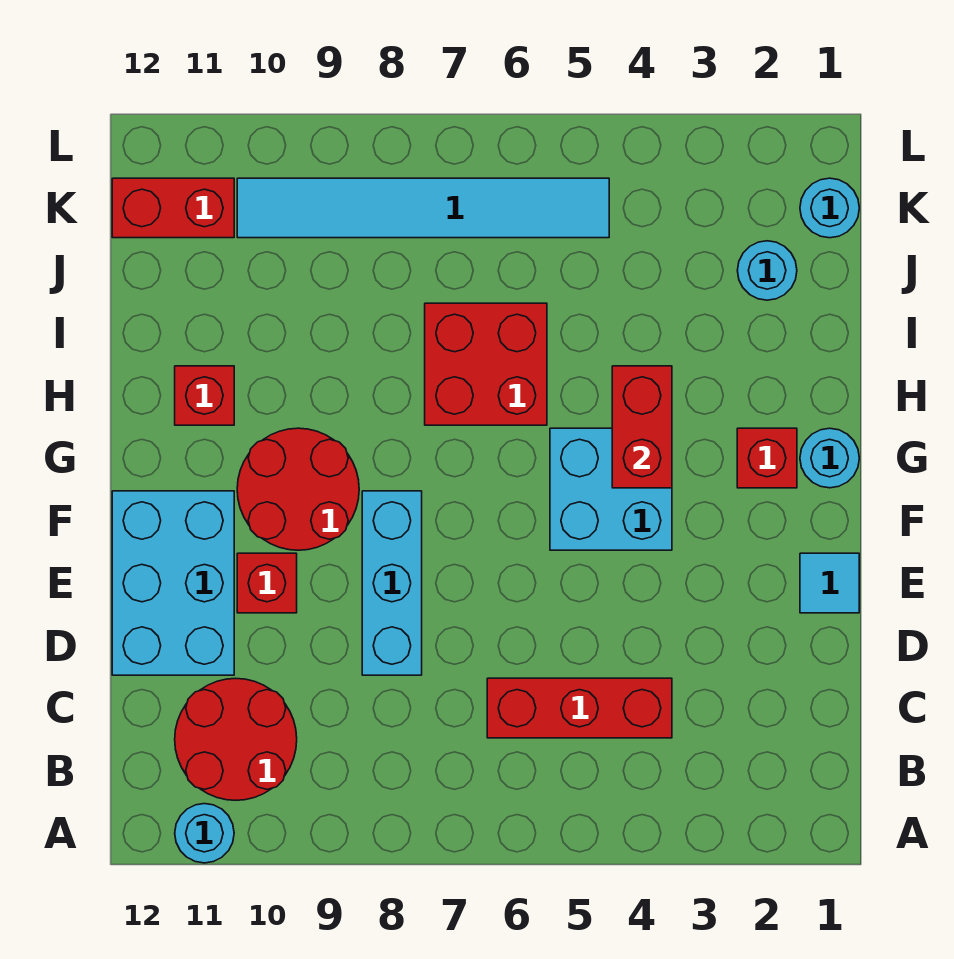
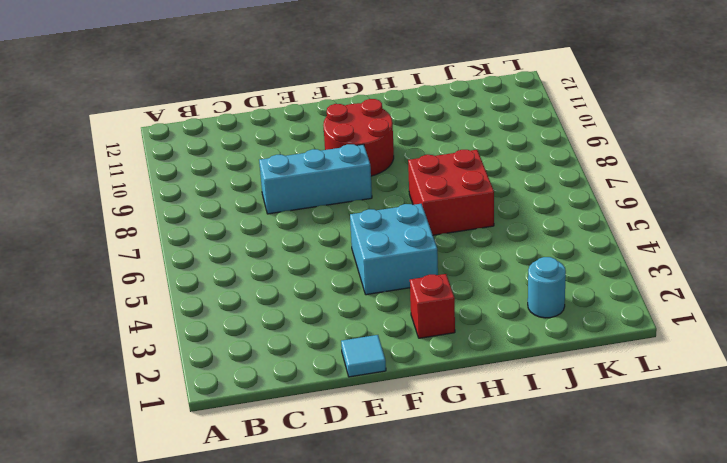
none -> cyan round brick A11 level 1
none -> red round brick B10:C11 level 1
none -> red brick C4:C6 level 1

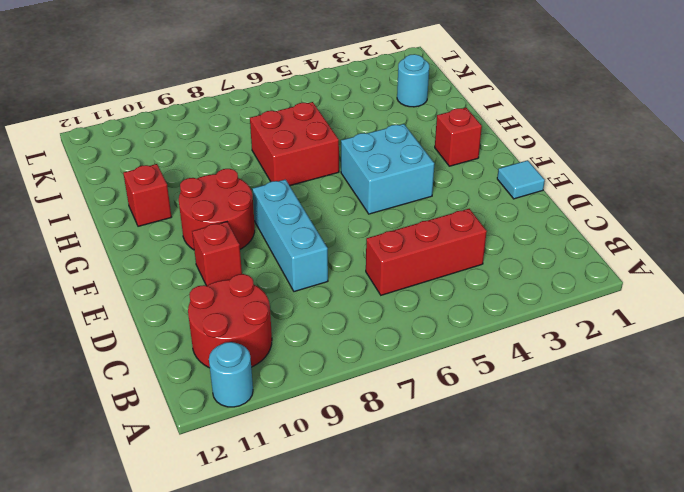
none -> cyan brick D11:F12 level 1
none -> cyan round brick G1 level 1
none -> cyan round brick K1 level 1

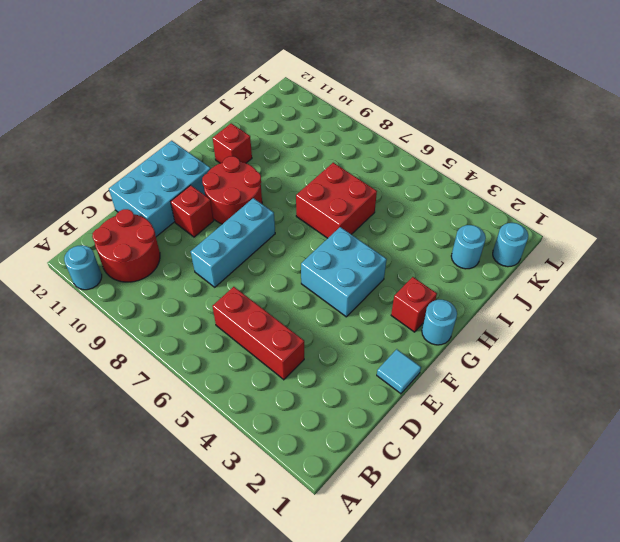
none -> cyan tile K5:K10 level 1
none -> red brick K11:K12 level 1
none -> red brick G4:H4 level 2

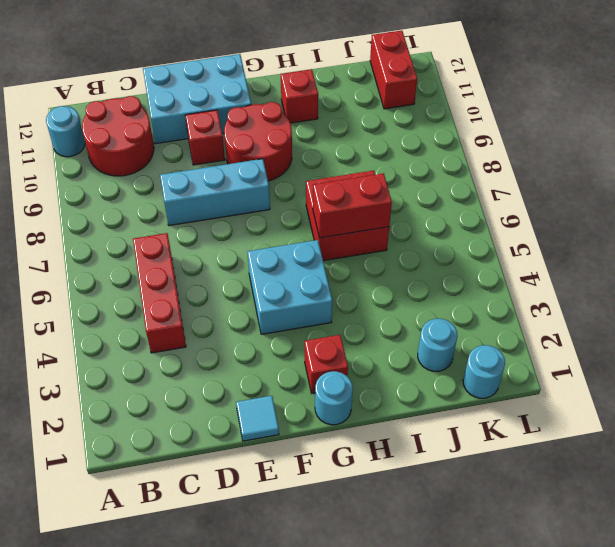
red brick H6:I6 level 2 -> red brick G4:H4 level 2
none -> cyan tile K5:K10 level 1

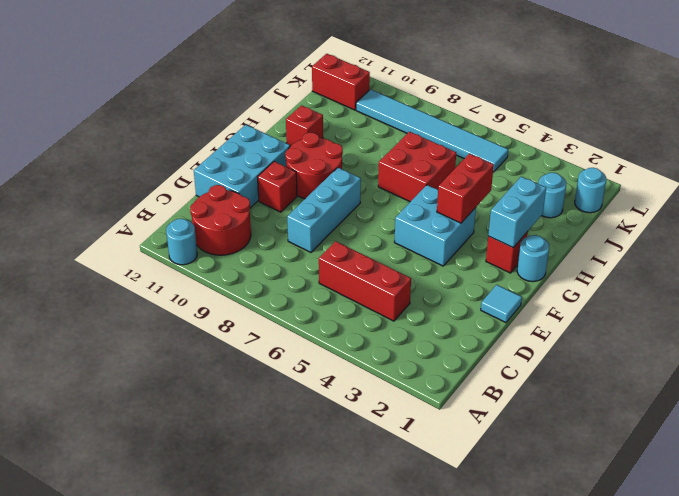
cyan brick G2:H2 level 2 -> none

